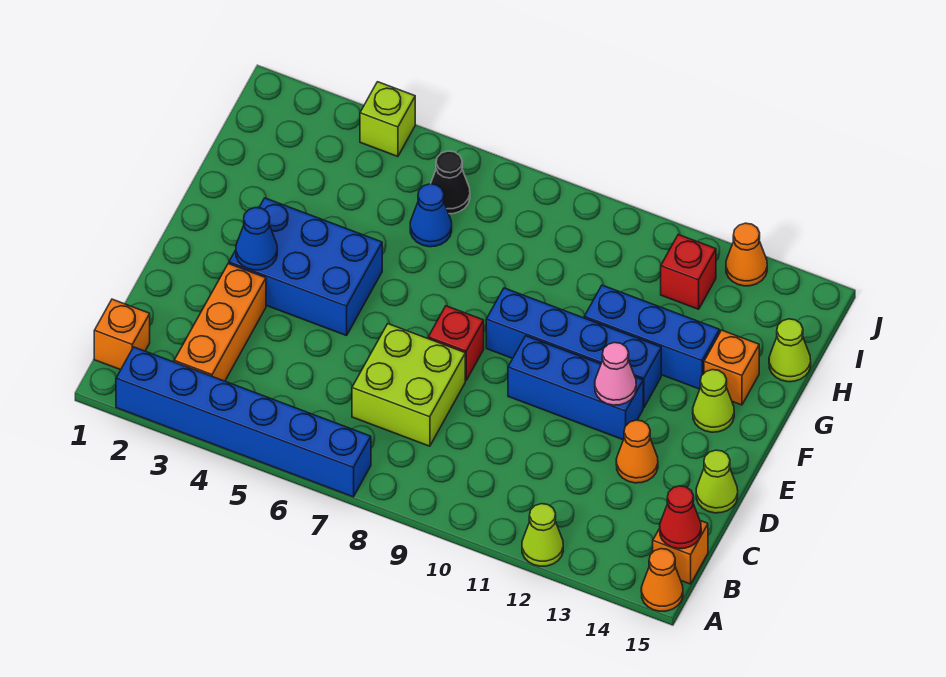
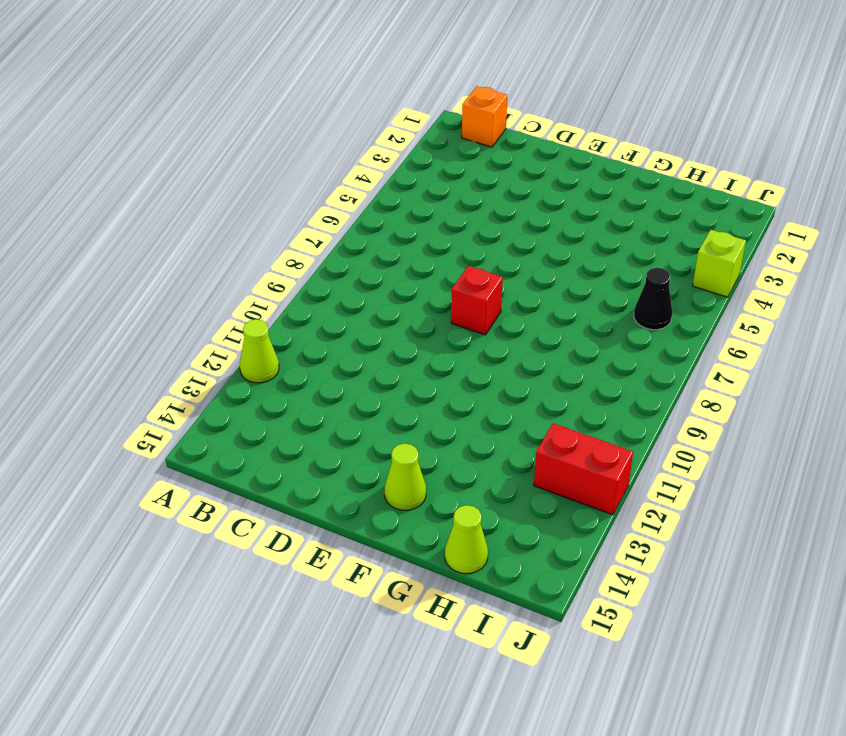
red brick I12:J12 level 1 -> red brick I12 level 1
none -> blue brick A2:A7 level 1
none -> orange cone A15 level 1
none -> orange brick B3:D3 level 1

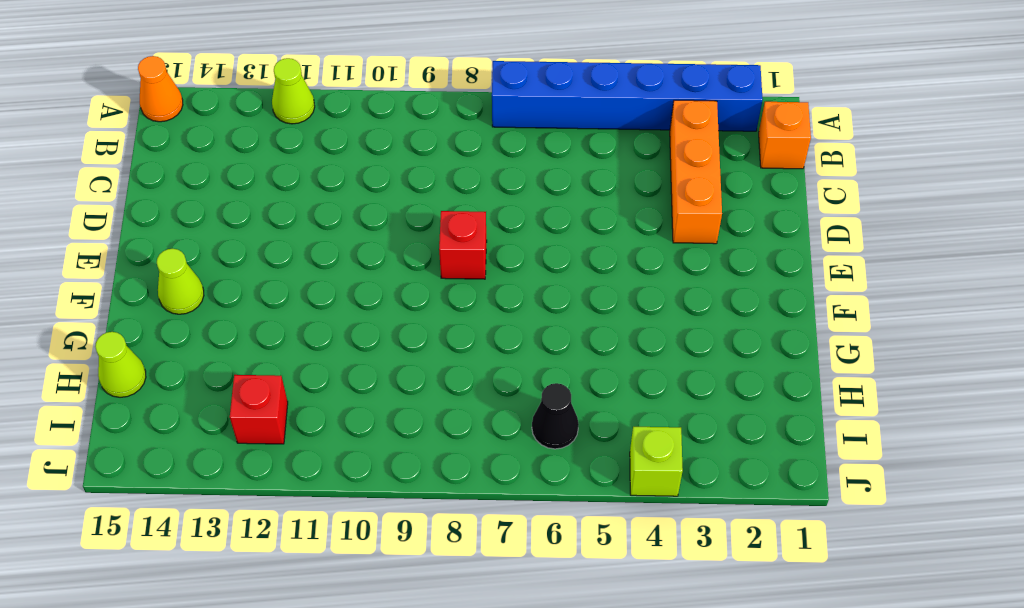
none -> orange brick B15 level 1
none -> lime brick C7:D8 level 1
none -> orange cone D13 level 1

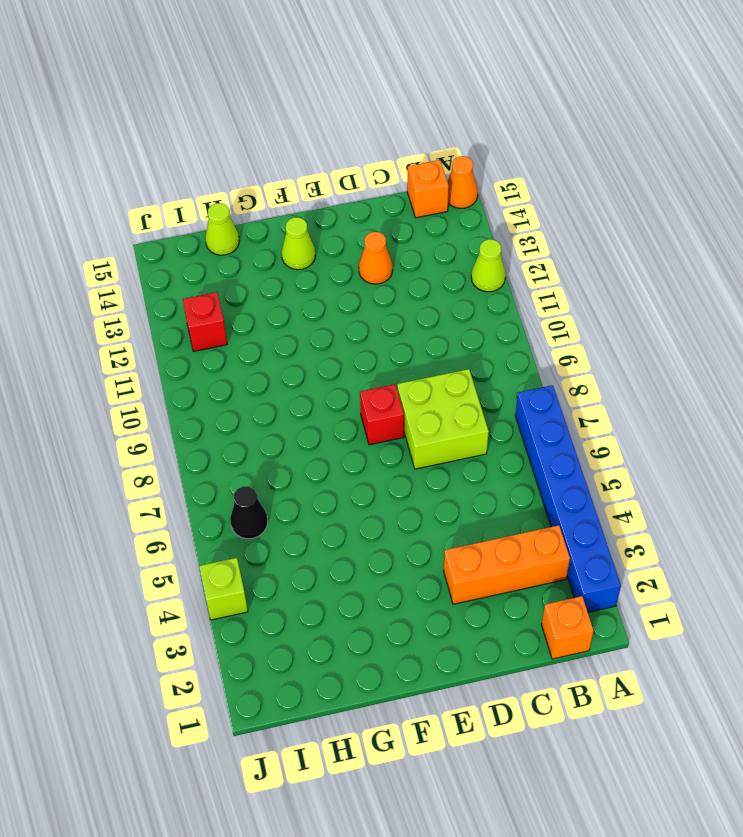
none -> lime cone D15 level 1
none -> blue brick E3:F5 level 1
none -> blue brick E10:E12 level 1

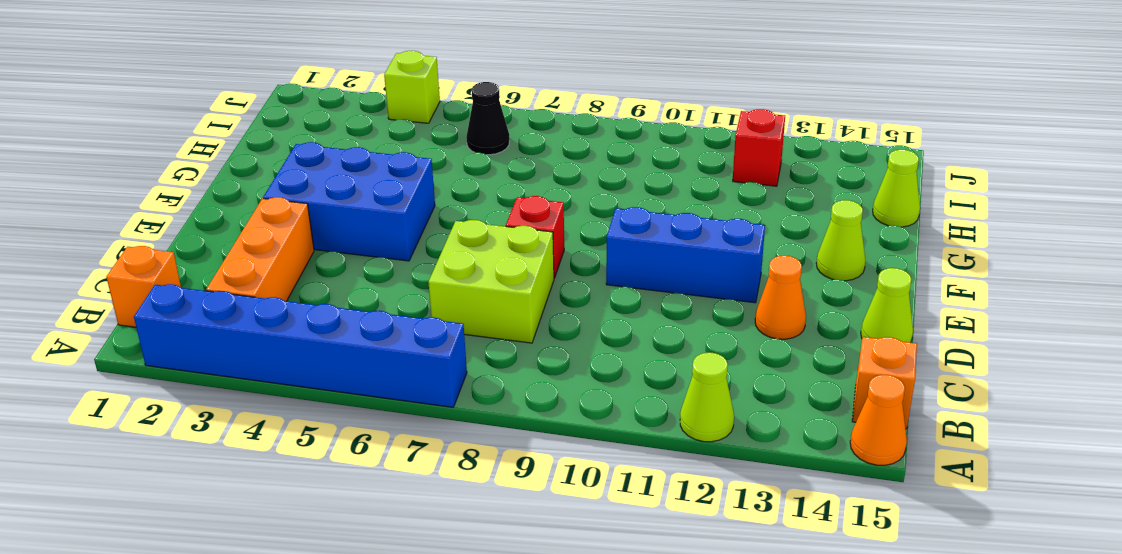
none -> blue brick F9:F12 level 1
none -> blue brick G11:G13 level 1
none -> orange brick G14 level 1

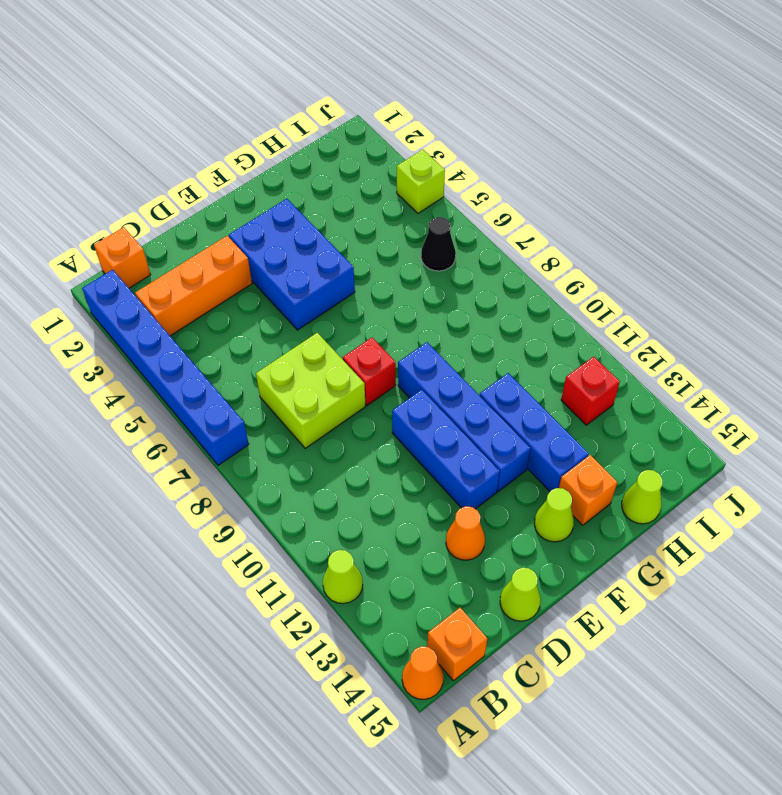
none -> blue cone H6 level 1
none -> orange cone J13 level 1
none -> red cone B15 level 2

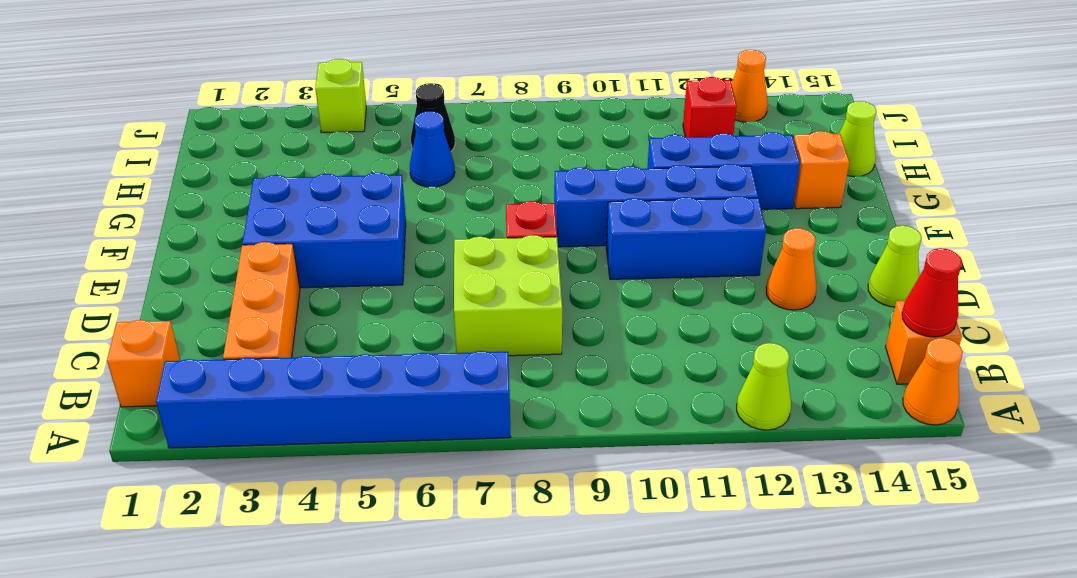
none -> lime cone F14 level 1
none -> blue cone E3 level 2
none -> pink cone E12 level 2

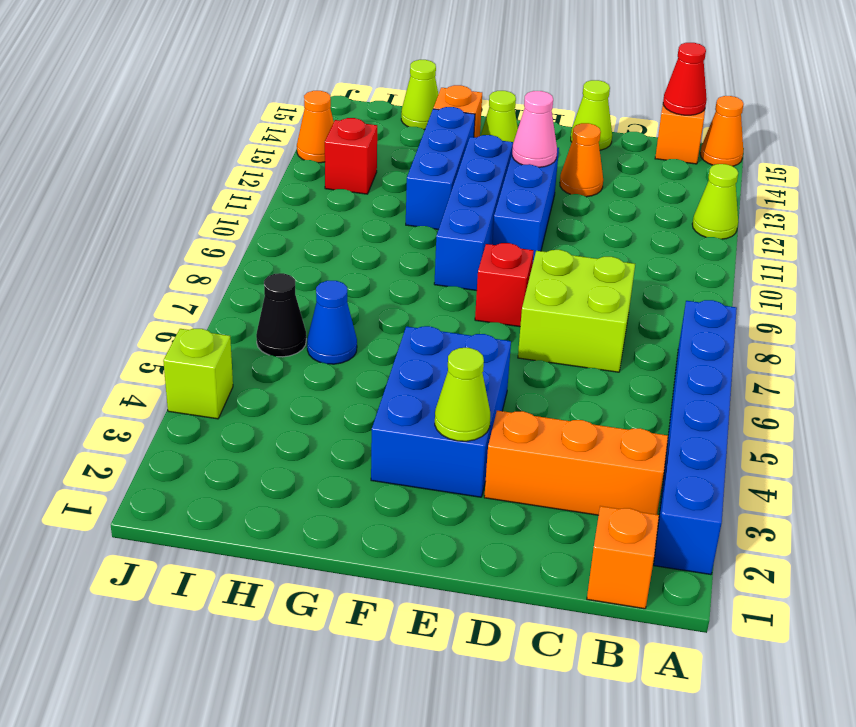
lime cone E3 level 2 -> blue cone E3 level 2

